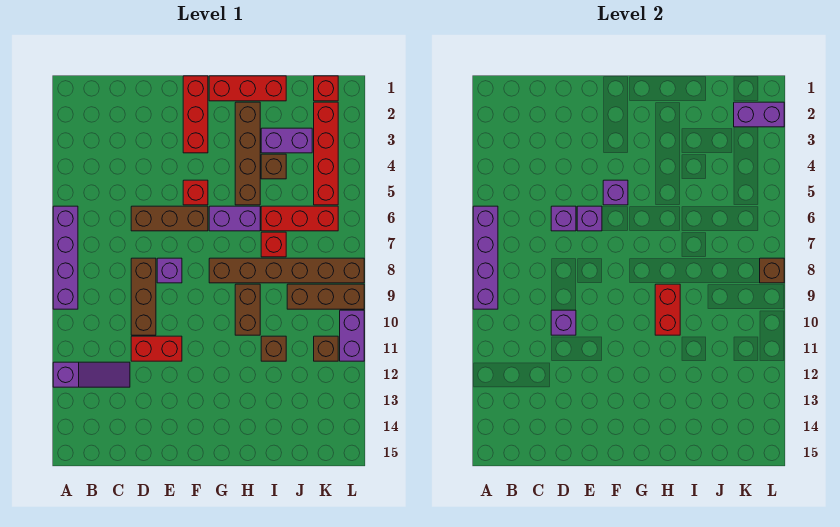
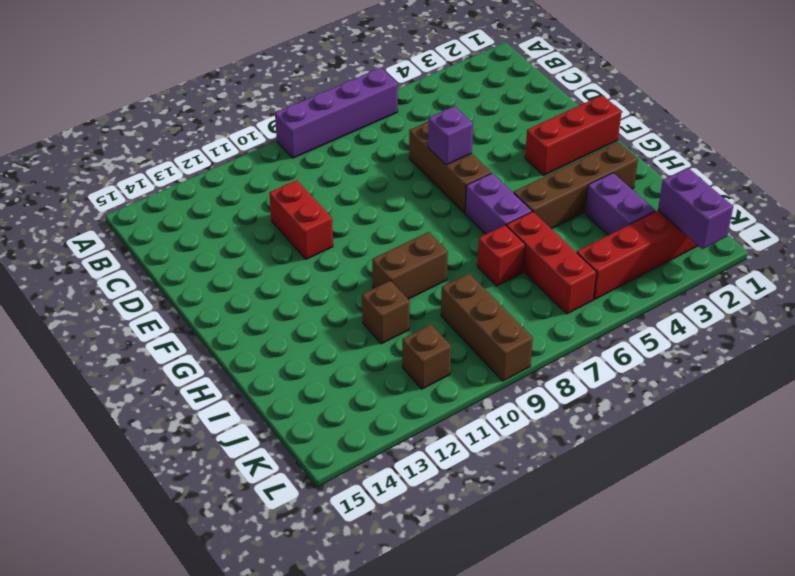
none -> purple slope A12:C12 level 1 top A
none -> brown brick D8:D10 level 1
none -> purple brick E8 level 1
none -> red brick F5 level 1

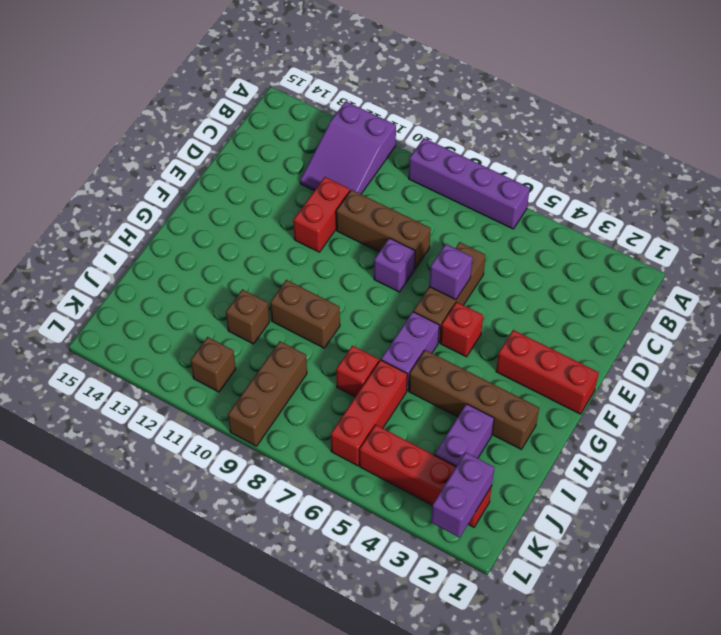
purple slope A11:C12 level 1 top A -> purple slope A12:C12 level 1 top A
none -> red brick G1:I1 level 1
none -> brown brick G8:L8 level 1
none -> brown brick I4 level 1
none -> red brick K1 level 1

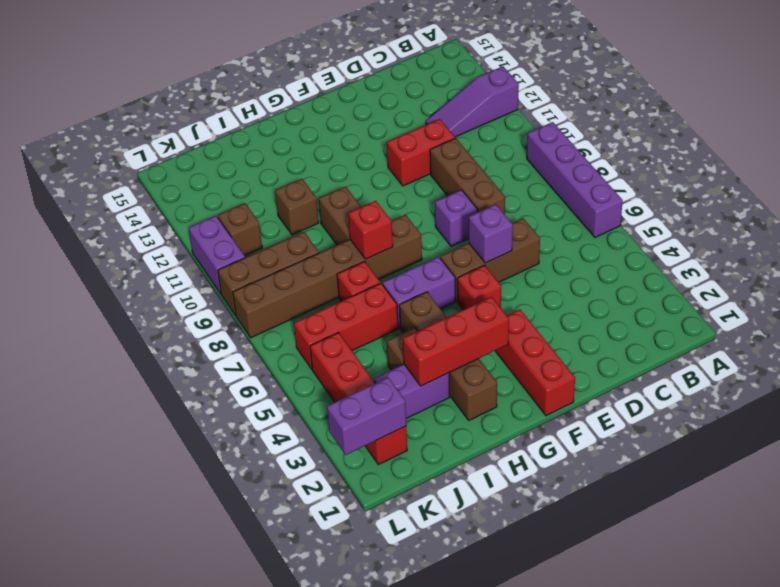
red brick G3:I3 level 2 -> red brick G1:I1 level 1
red brick H8 level 2 -> red brick K1 level 1
none -> purple brick A6:A9 level 2
none -> purple brick D6 level 2
none -> purple brick D10 level 2
none -> purple brick F5 level 2

